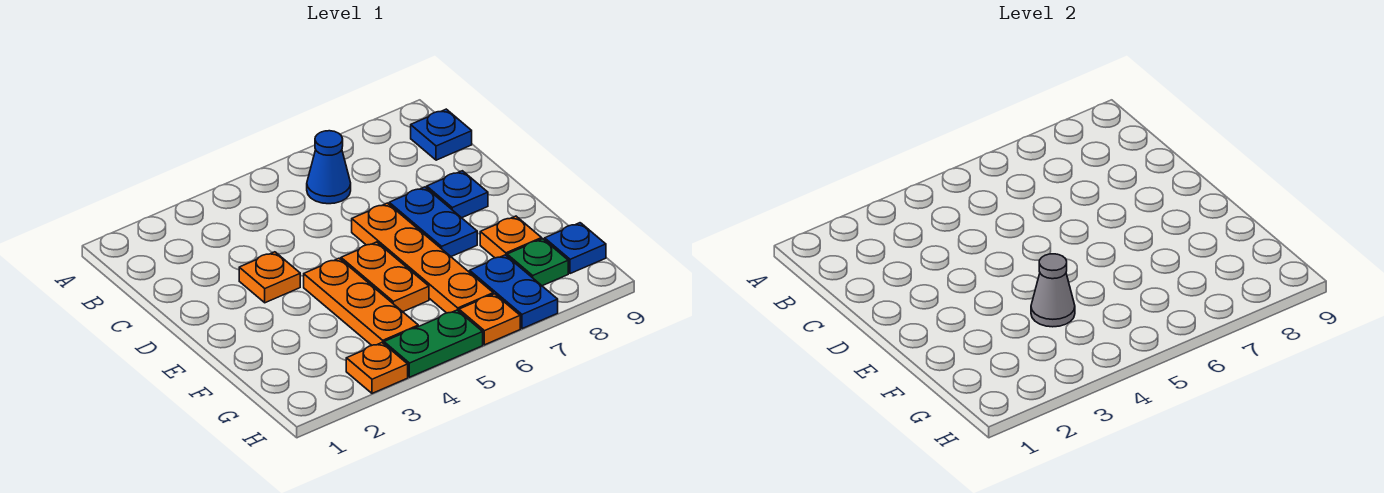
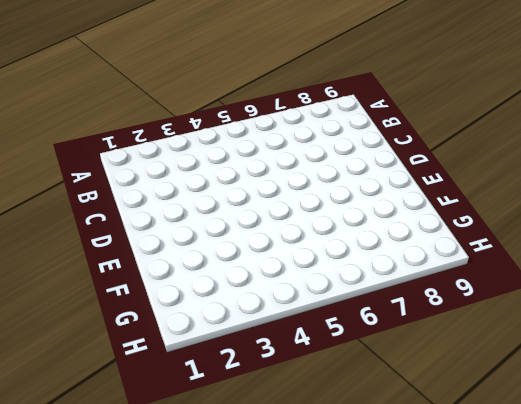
none -> blue cone B6 level 1
none -> blue plate B9 level 1
none -> orange plate D3 level 1

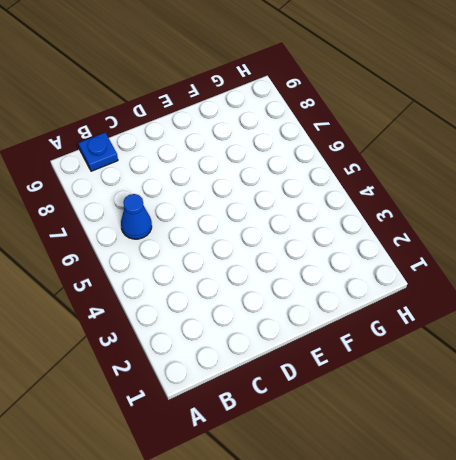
none -> orange plate D3 level 1
none -> orange plate D6:G6 level 1
none -> blue plate D7:E7 level 1

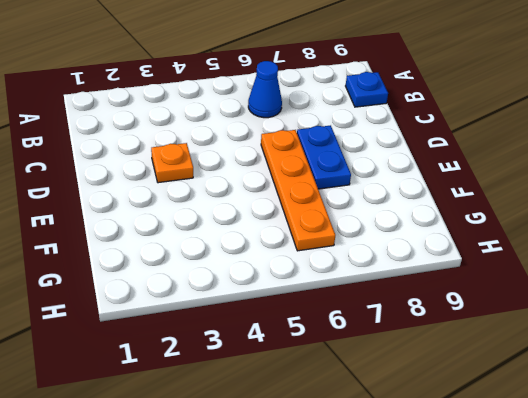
none -> blue plate D8 level 1
none -> orange plate E4:G4 level 1
none -> orange plate E5:F5 level 1

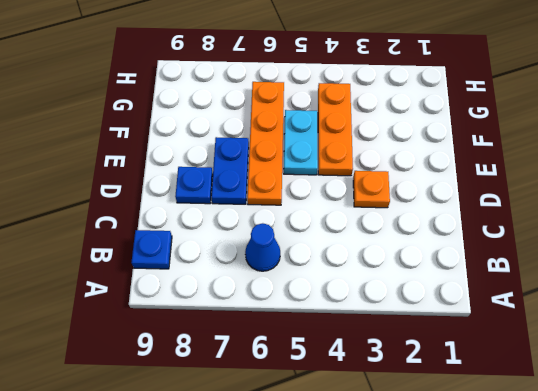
cyan plate E5:F5 level 1 -> orange plate E5:F5 level 1
none -> orange plate F8 level 1
none -> blue plate G7:H7 level 1
none -> green plate G8 level 1

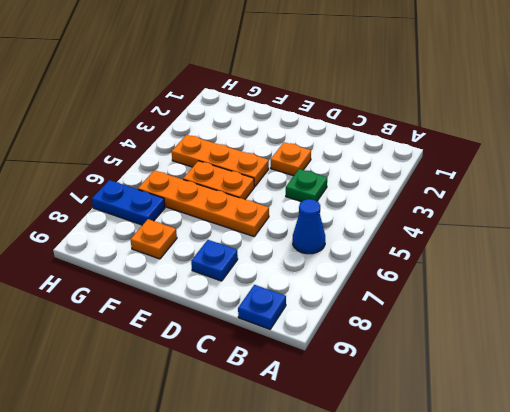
green plate C4 level 1 -> green plate G8 level 1
none -> blue plate D7:E7 level 1
none -> blue plate G9 level 1
none -> orange plate H3 level 1

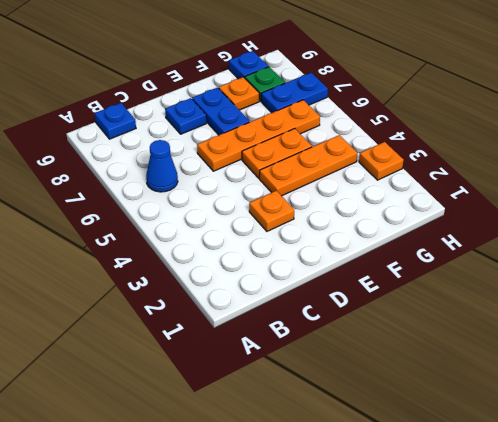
blue plate E7:E8 level 1 -> blue plate D7:E7 level 1
none -> green plate H4:H5 level 1
none -> orange plate H6 level 1
none -> grey cone F4 level 2

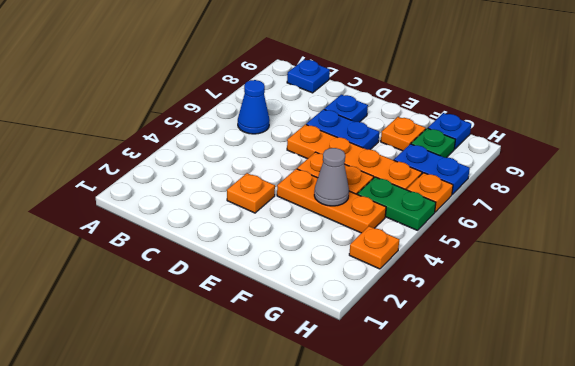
green plate G5:H5 level 1 -> green plate H4:H5 level 1

